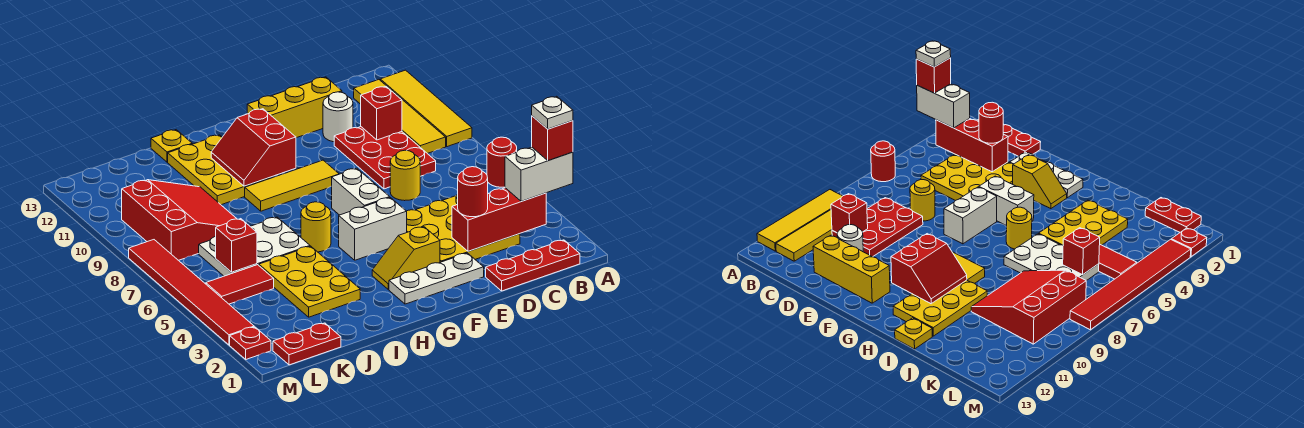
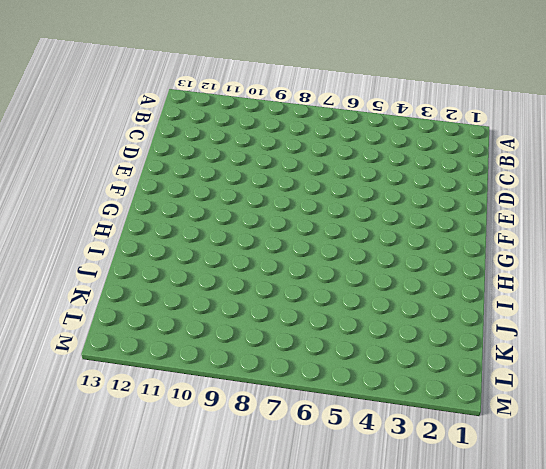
none -> red round brick A6 level 1
none -> yellow tile A9:A12 level 1
none -> red plate B1:D1 level 1
none -> yellow tile B9:B12 level 1

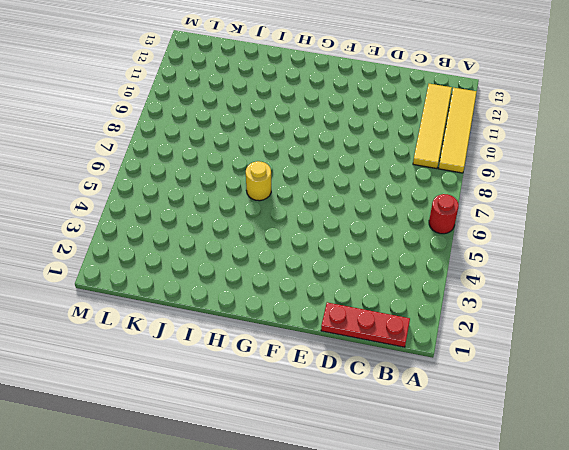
none -> yellow plate C3:E5 level 1
none -> red plate C8:D10 level 1
none -> yellow round brick D7 level 1
none -> white round brick D11 level 1

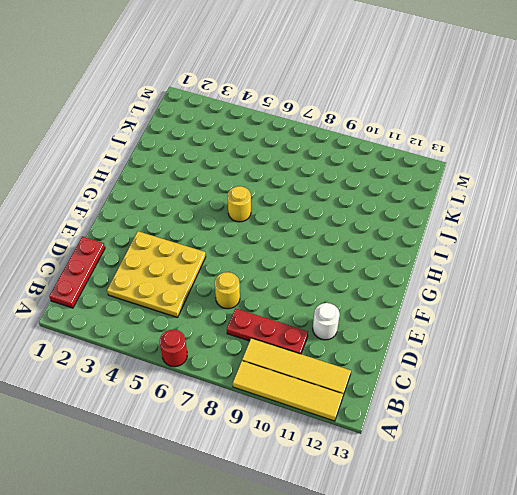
red plate C8:C10 level 1 -> red plate C8:D10 level 1
none -> yellow brick D12:F12 level 1
none -> white plate E2:G2 level 1
none -> yellow slope F3:G3 level 1 top F
none -> white brick F5:G5 level 1

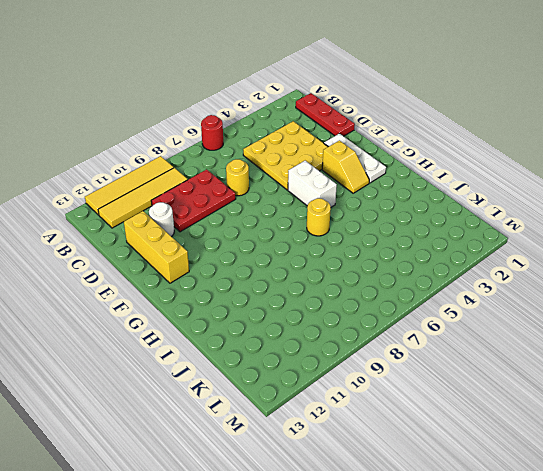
none -> white brick F6:F7 level 1
none -> yellow tile F9:H9 level 1
none -> yellow plate H10:I12 level 1
none -> yellow plate I3:J5 level 1

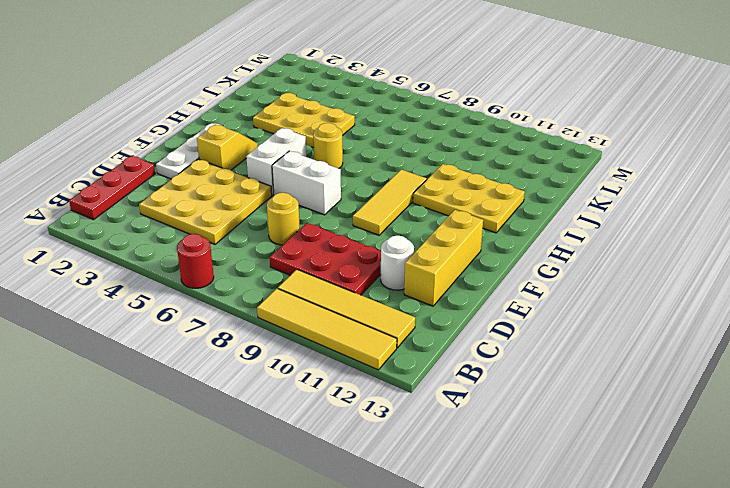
none -> white plate I6:K7 level 1
none -> yellow plate I13 level 1
none -> red slope J8:L10 level 1 top L
none -> red plate K1:L1 level 1

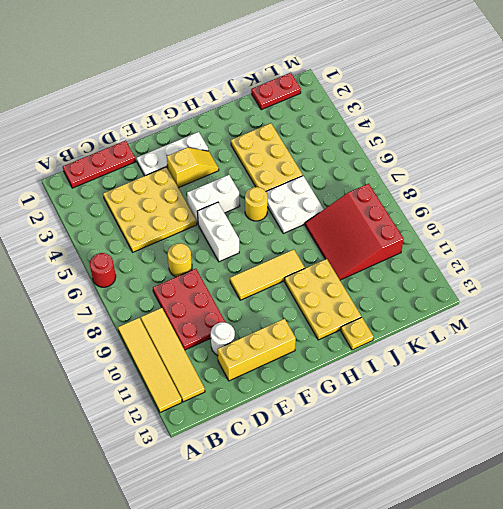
white plate I6:J7 level 1 -> white plate I6:K7 level 1
none -> red tile K5:L5 level 1
none -> red plate M2 level 1
none -> red tile M3:M8 level 1
none -> red brick B3:D3 level 2

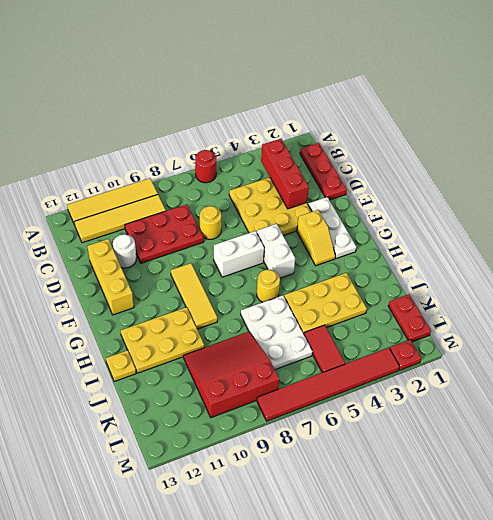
none -> red brick C10 level 2
none -> red slope G10:H11 level 2 top G
none -> red brick K6 level 2
none -> white brick A3:B3 level 3

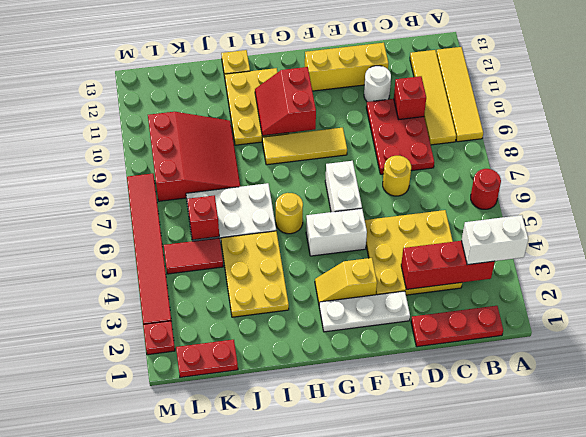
none -> red round brick D3 level 3
none -> red brick A3 level 4
none -> white plate A3 level 5

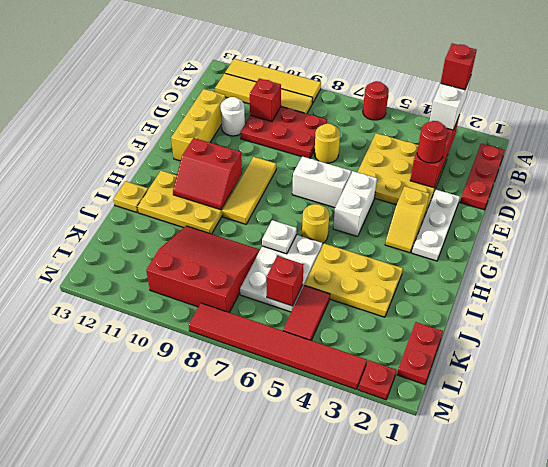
white plate I7 level 2 -> white plate A3 level 5

